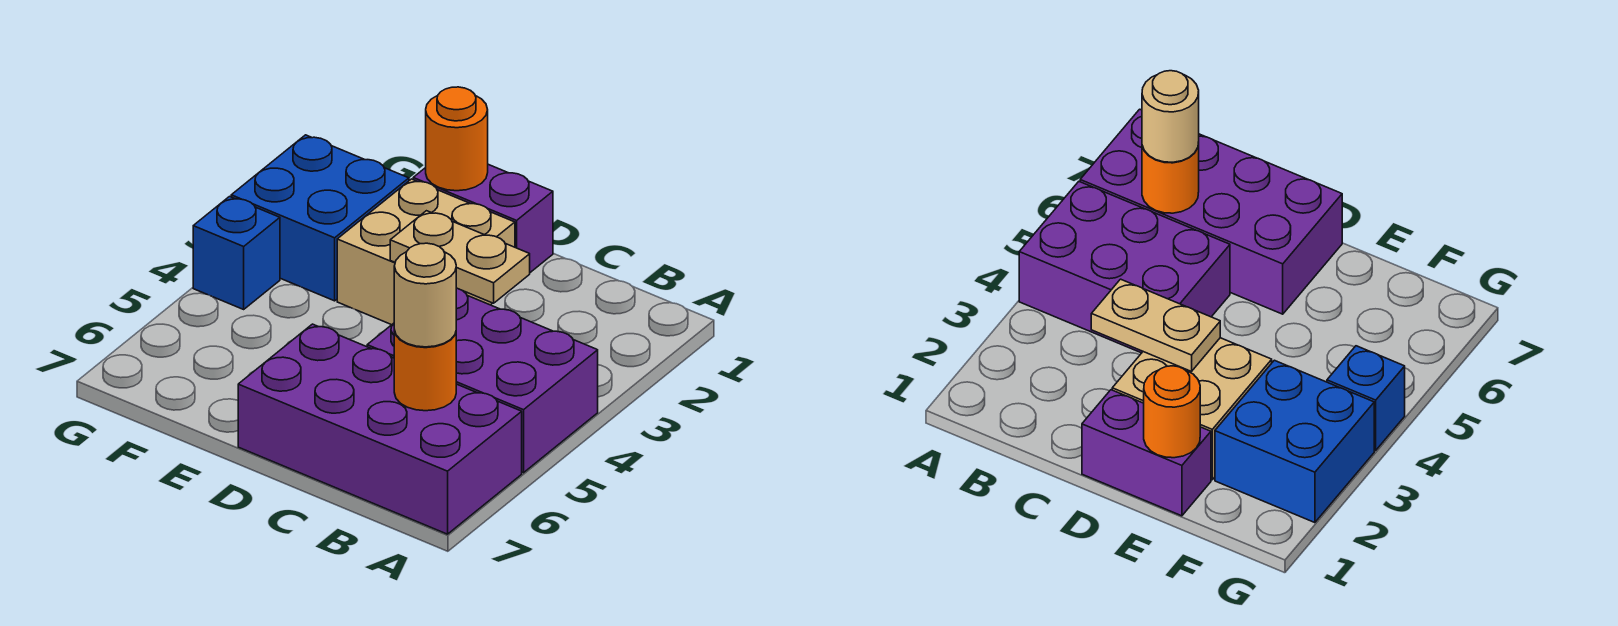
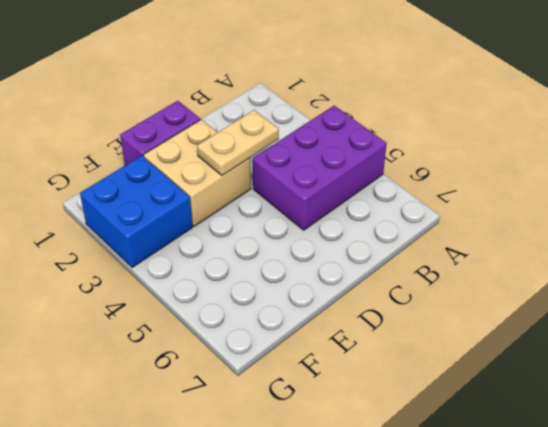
none -> purple brick A6:D7 level 1
none -> blue brick G4 level 1

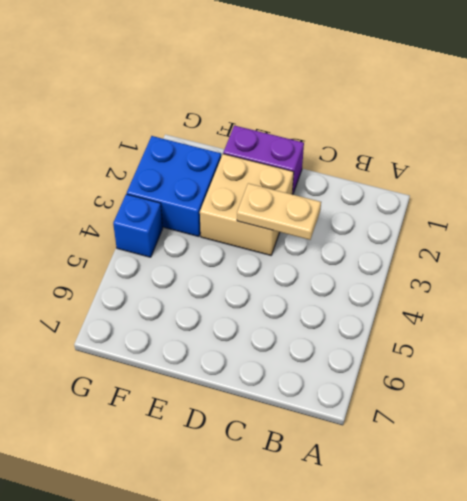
none -> purple brick A4:C5 level 1
none -> purple brick A6:D7 level 1

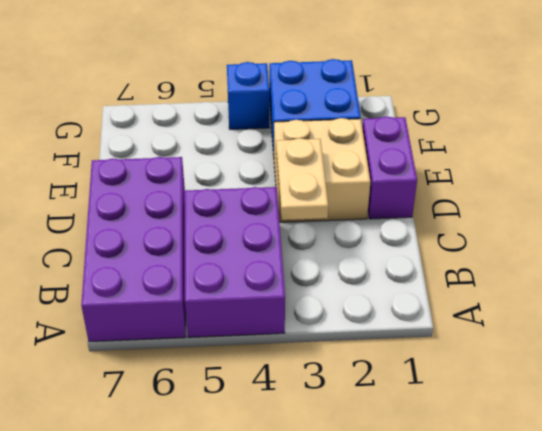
none -> orange round brick B6 level 2
none -> orange round brick E1 level 2

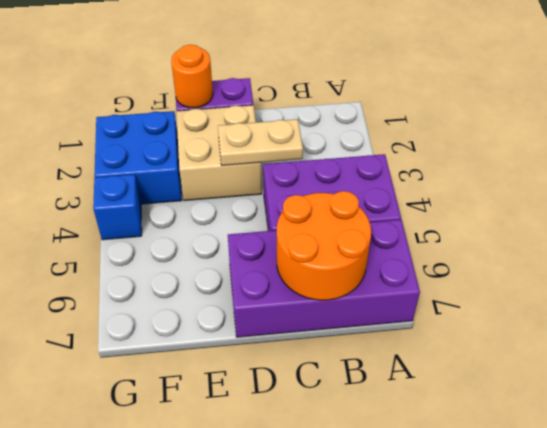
orange round brick B6:C7 level 2 -> orange round brick B6 level 2
none -> tan round brick B6 level 3

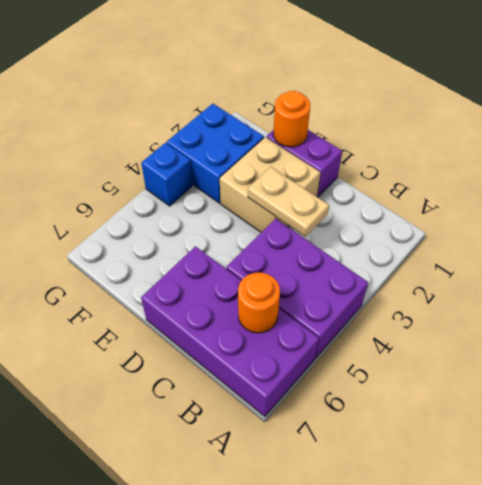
none -> tan round brick B6 level 3

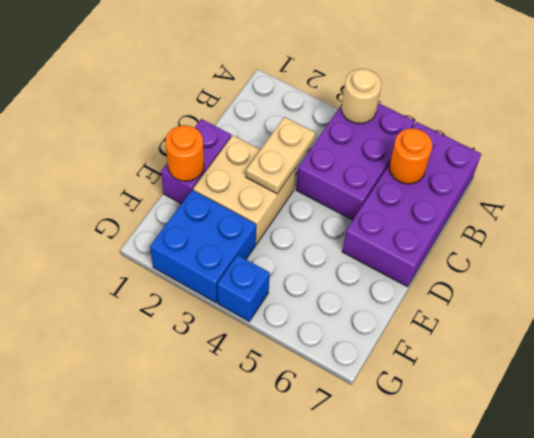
tan round brick A4 level 2 -> tan round brick B6 level 3

